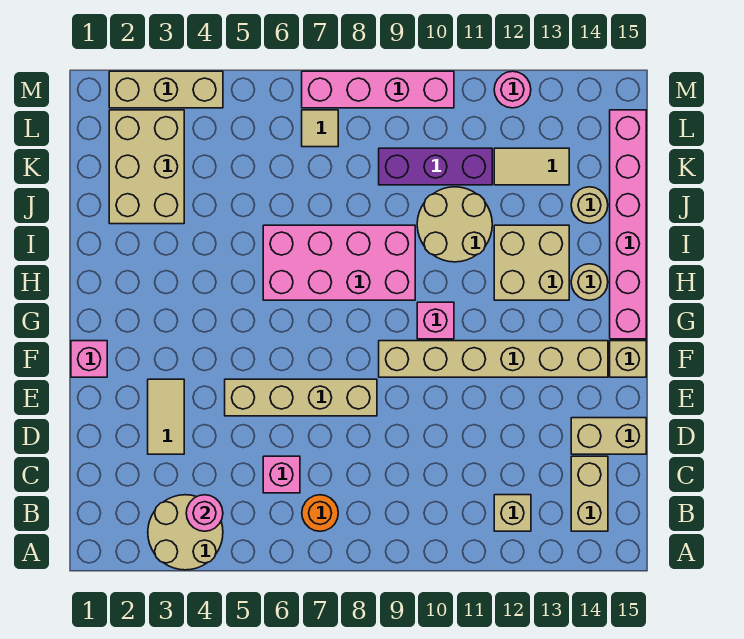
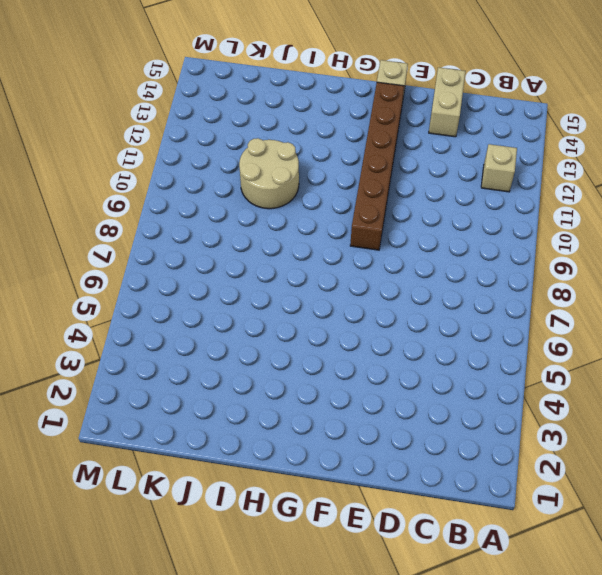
brown brick F9:F14 level 1 -> tan brick F9:F14 level 1
none -> tan round brick A3:B4 level 1
none -> orange round brick B7 level 1
none -> tan brick B14:C14 level 1

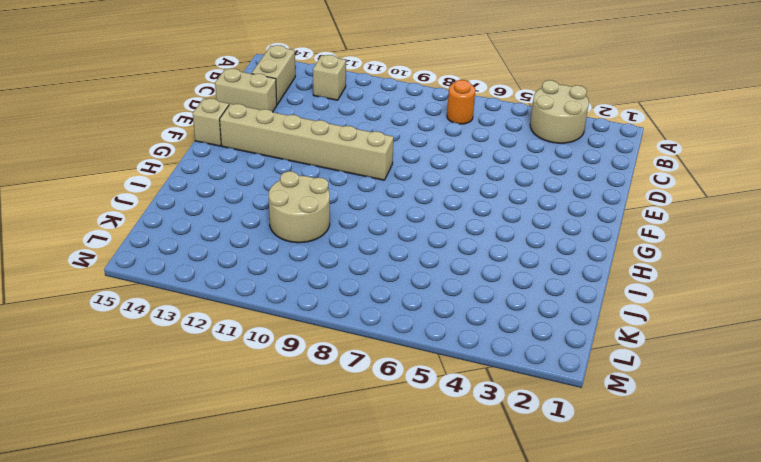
none -> pink brick C6 level 1
none -> tan tile D3:E3 level 1
none -> tan brick E5:E8 level 1

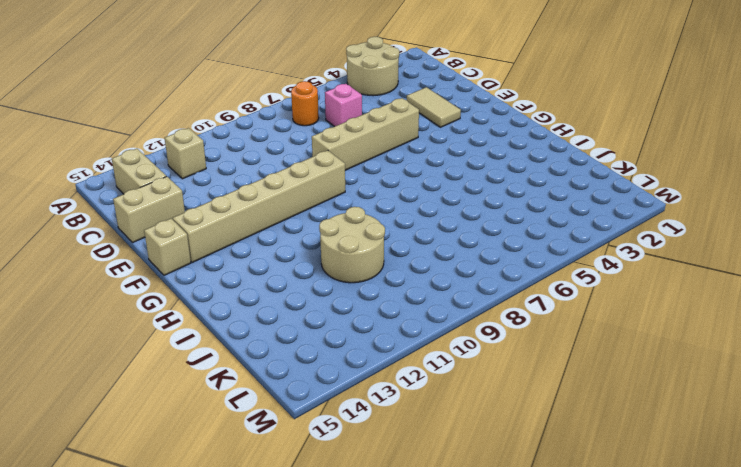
none -> pink brick F1 level 1
none -> pink brick G10 level 1
none -> pink brick G15:L15 level 1

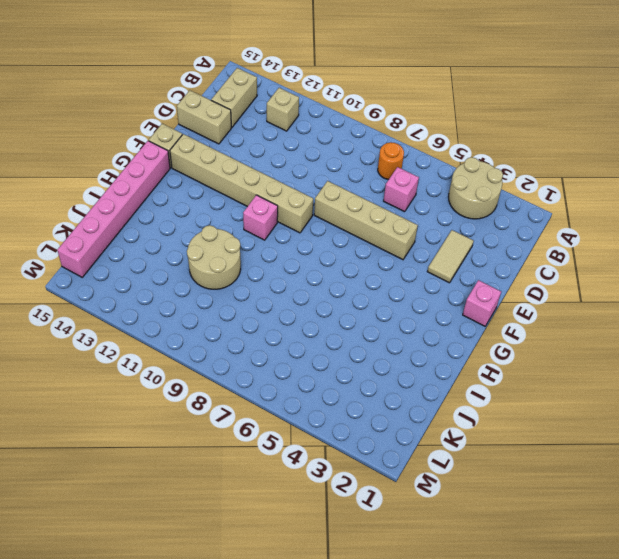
none -> pink brick H6:I9 level 1
none -> tan brick H12:I13 level 1
none -> tan round brick H14 level 1

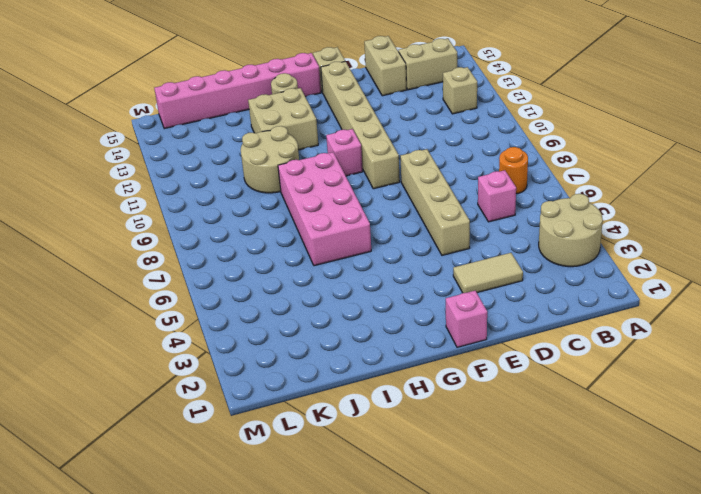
none -> tan brick J2:L3 level 1
none -> tan round brick J14 level 1
none -> purple brick K9:K11 level 1

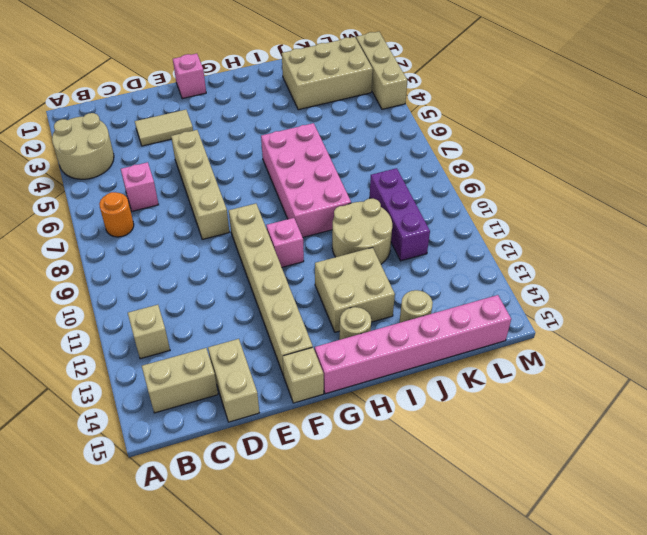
none -> tan tile K12:K13 level 1
none -> tan tile L7 level 1
none -> pink brick M7:M10 level 1

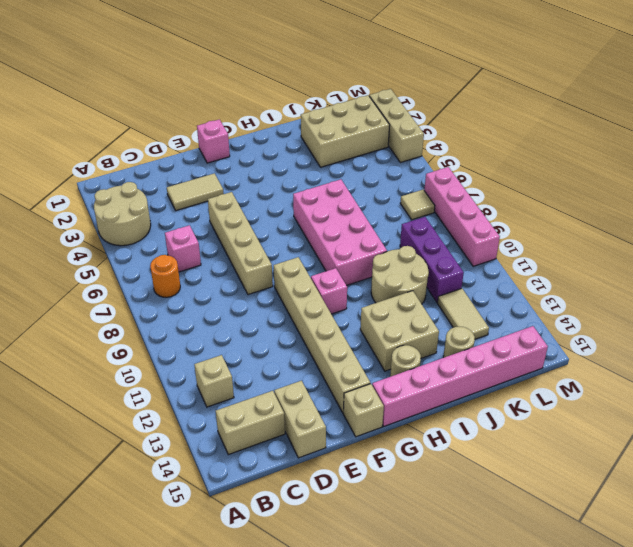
none -> pink round brick M12 level 1
none -> pink round brick B4 level 2

